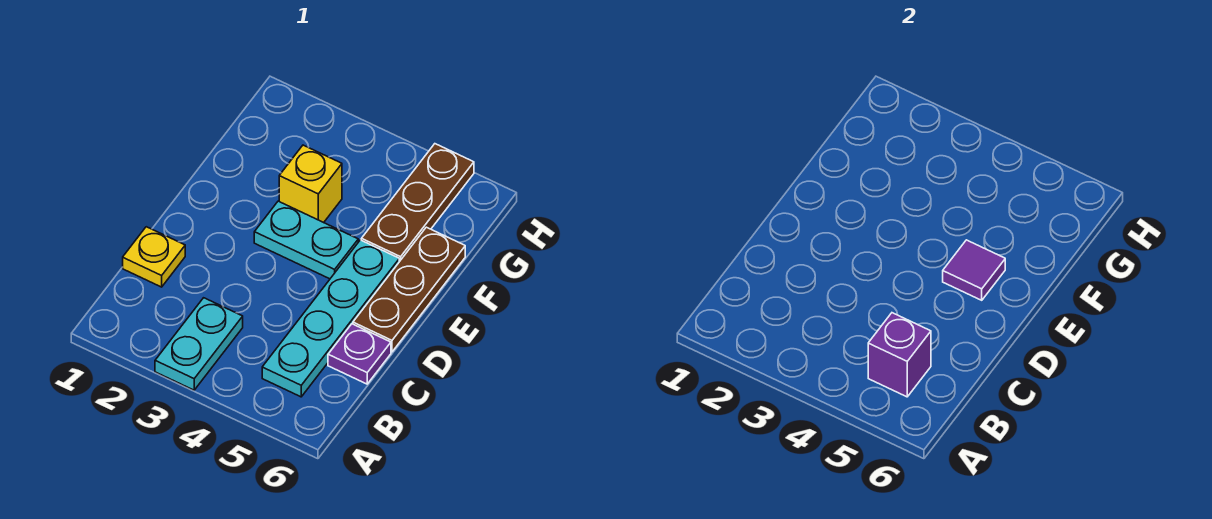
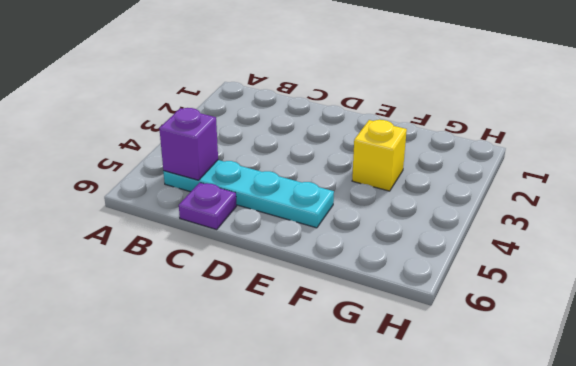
none -> cyan plate A3:B3 level 1
none -> yellow plate C1 level 1

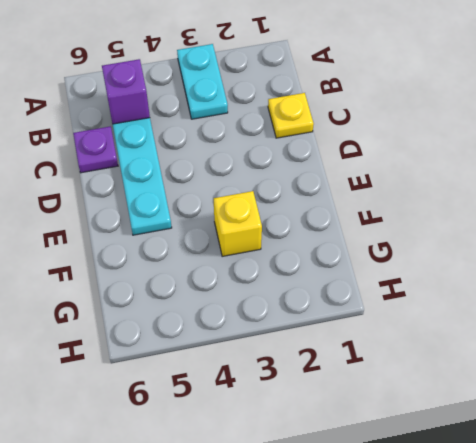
none -> brown plate D6:F6 level 1
none -> cyan plate E3:E4 level 1

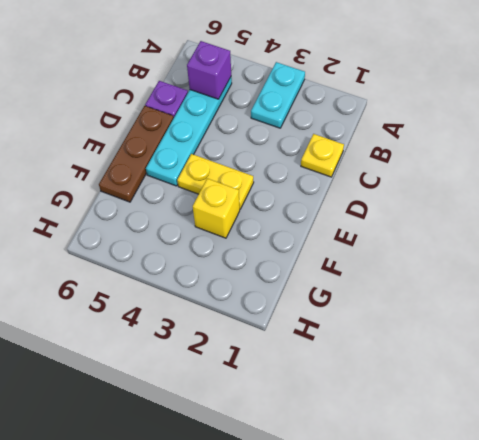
yellow plate E3:E4 level 1 -> cyan plate E3:E4 level 1
none -> brown plate F5:H5 level 1
none -> purple tile E5 level 2

